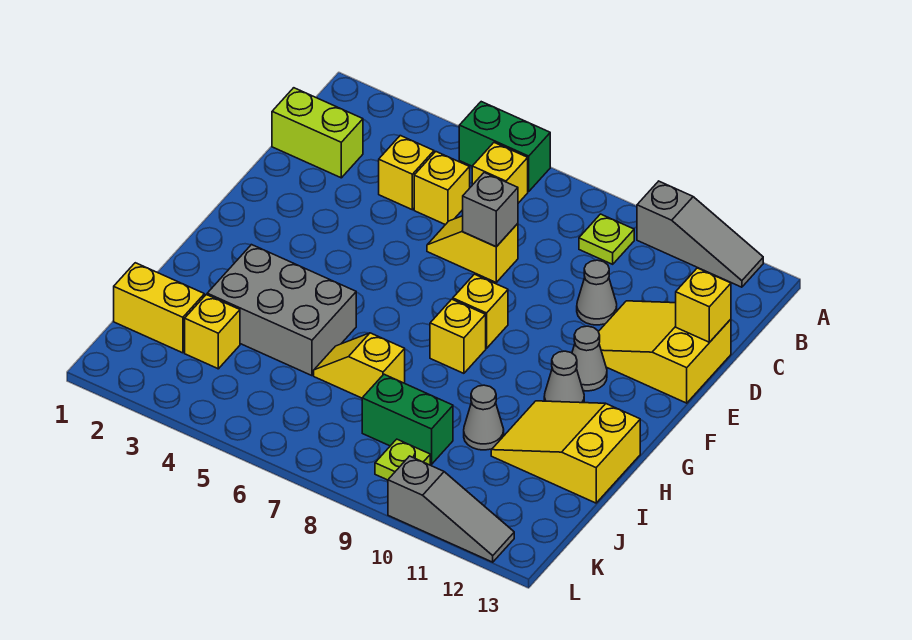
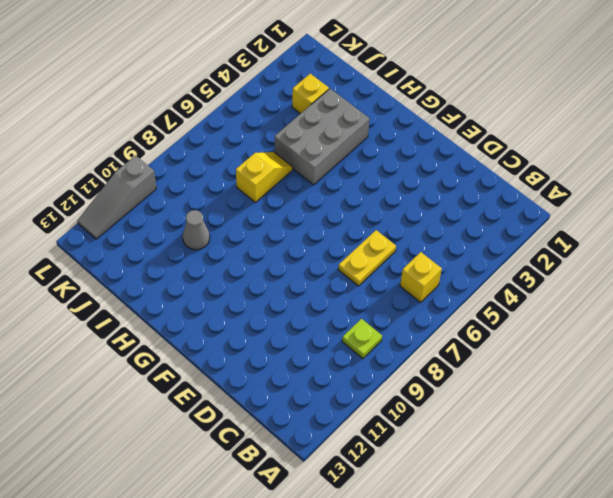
yellow plate D6:D7 level 1 -> yellow slope D6:D7 level 1 top 7
none -> green brick A5:A6 level 1
none -> grey slope A10:A12 level 1 top 10
none -> lime brick C1:C2 level 1

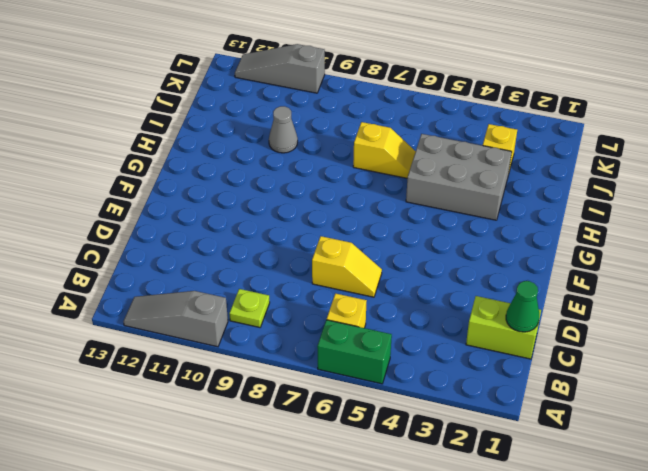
green cone C1 level 2 -> none
none -> yellow brick C4 level 1
none -> yellow brick C5 level 1
none -> grey cone D10 level 1

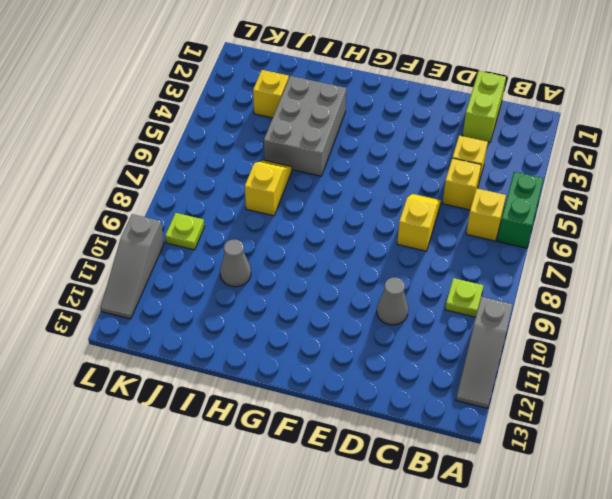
none -> yellow slope D11:E13 level 1 top 13
none -> yellow brick F8 level 1
none -> grey cone F11 level 1

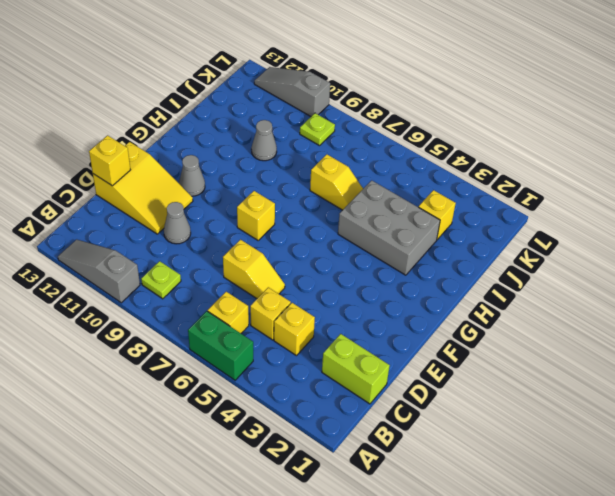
none -> yellow brick G8 level 1
none -> grey cone G11 level 1
none -> yellow slope H11:I13 level 1 top 13

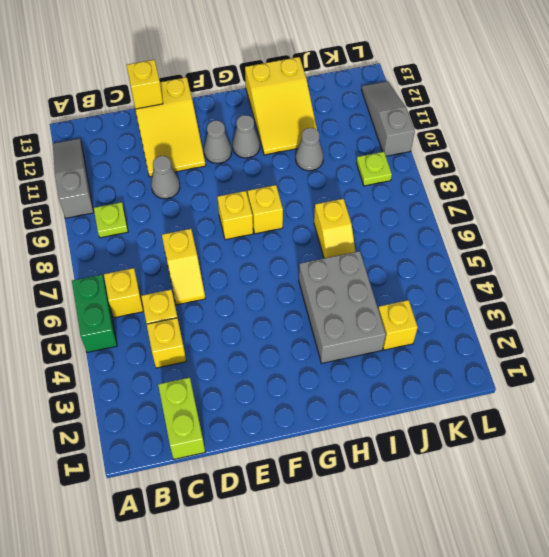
none -> yellow brick J1:J2 level 1
none -> green brick J8:J9 level 1
none -> grey brick D7 level 2

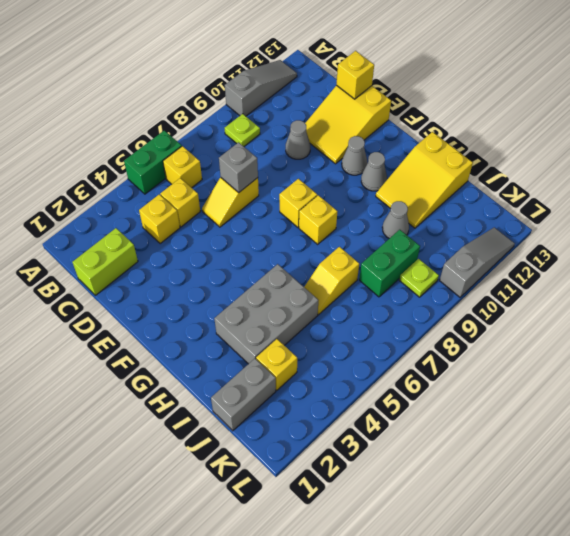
grey brick J1:J2 level 1 -> yellow brick J1:J2 level 1

